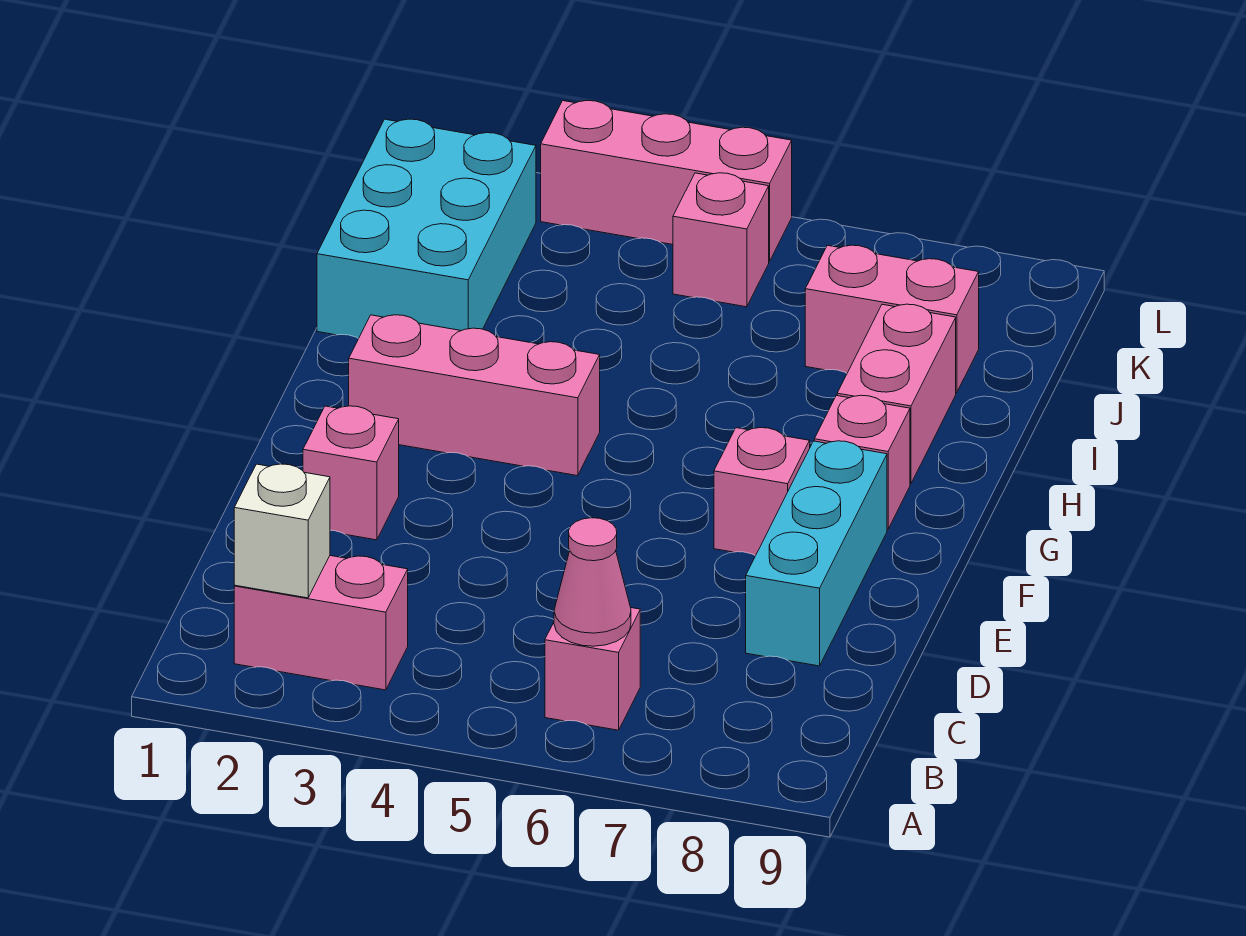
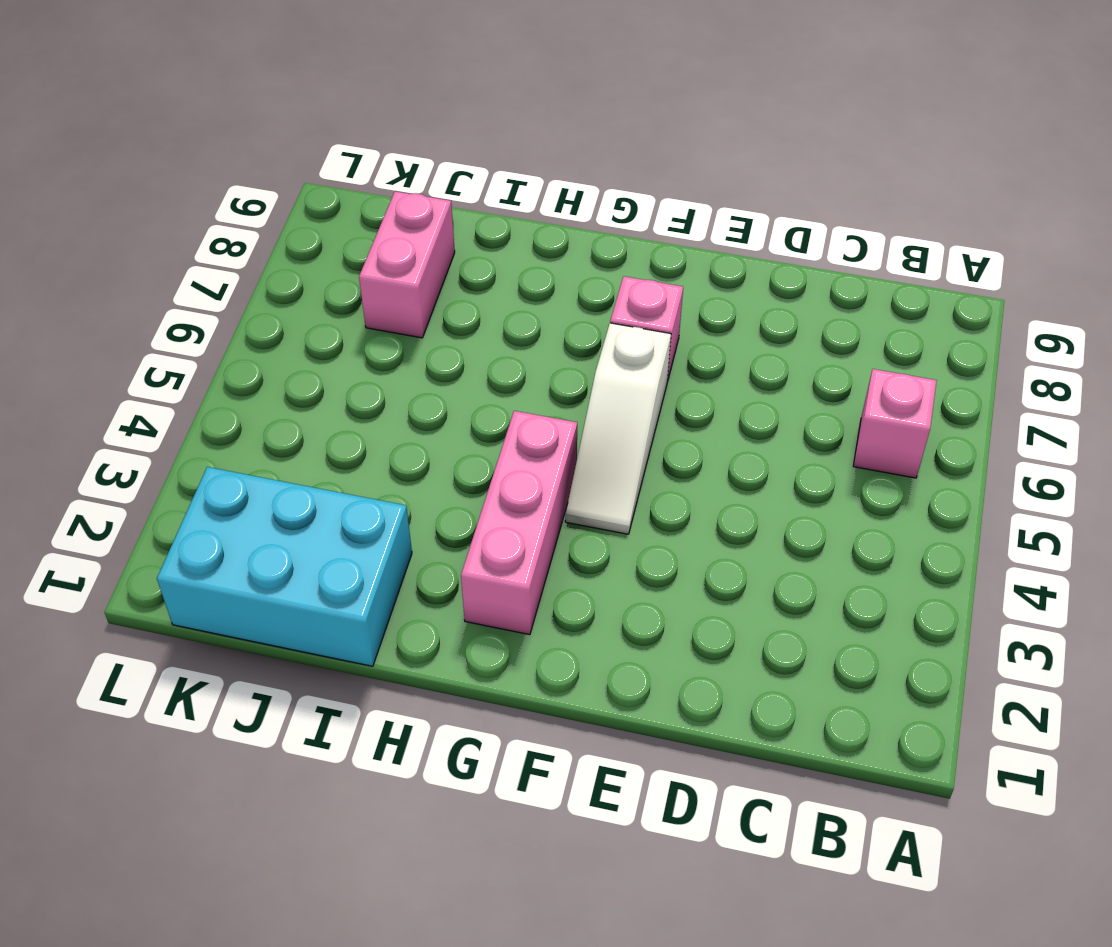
white slope F4:F6 level 1 top 6 -> none
none -> pink brick B2:B3 level 1
none -> cyan brick D8:F8 level 1
none -> pink brick E2 level 1

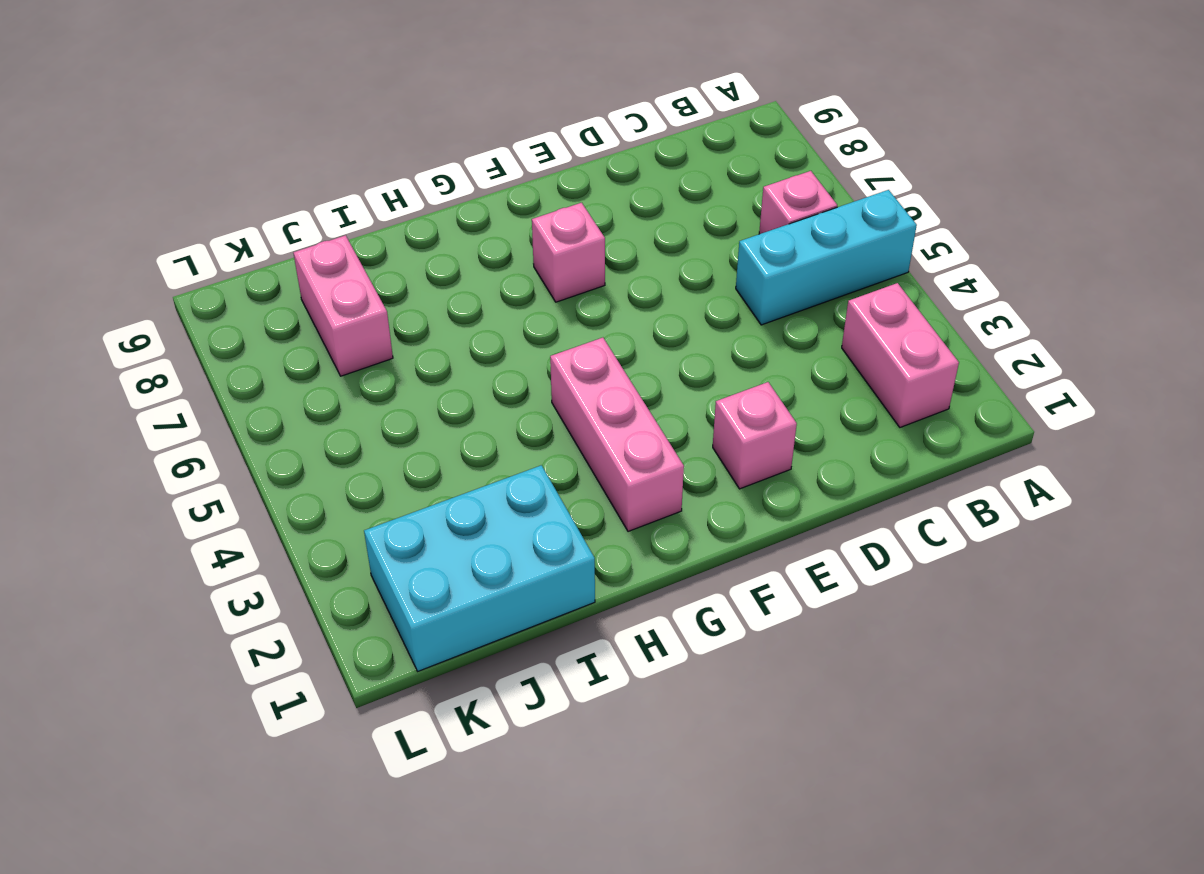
cyan brick A5:C5 level 1 -> cyan brick D8:F8 level 1
none -> pink brick G8 level 1
none -> pink brick H8:I8 level 1
none -> pink brick K5 level 1

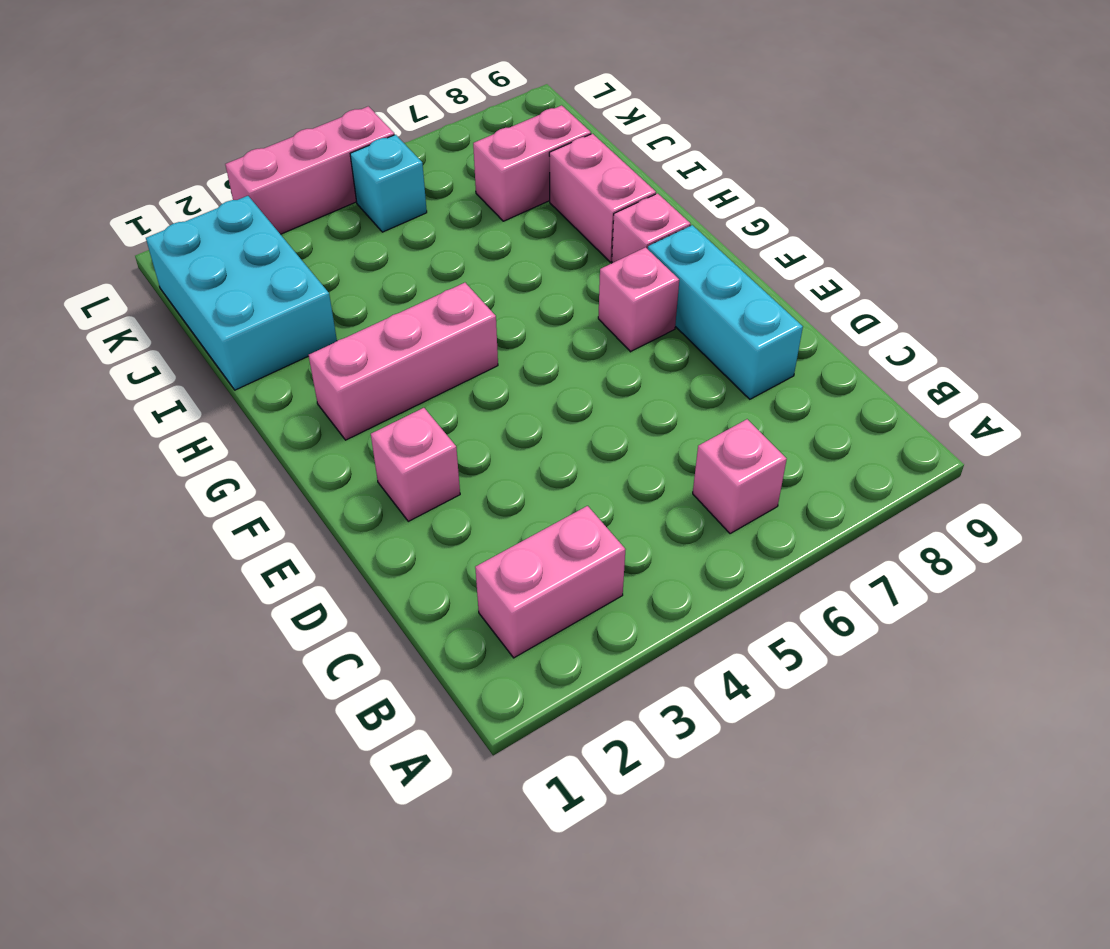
cyan brick K5 level 1 -> pink brick K5 level 1
none -> white brick B2 level 2
none -> pink cone B6 level 2

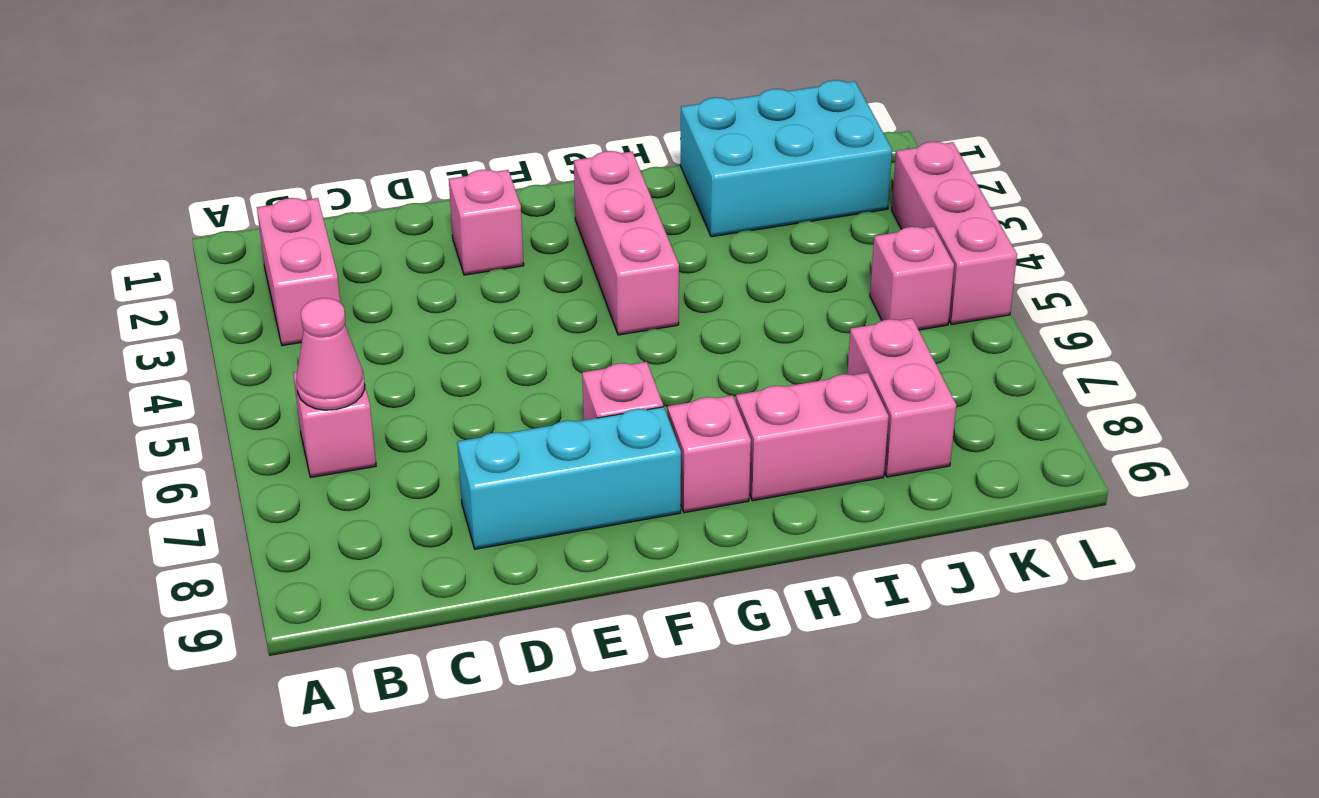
none -> white brick B2 level 2

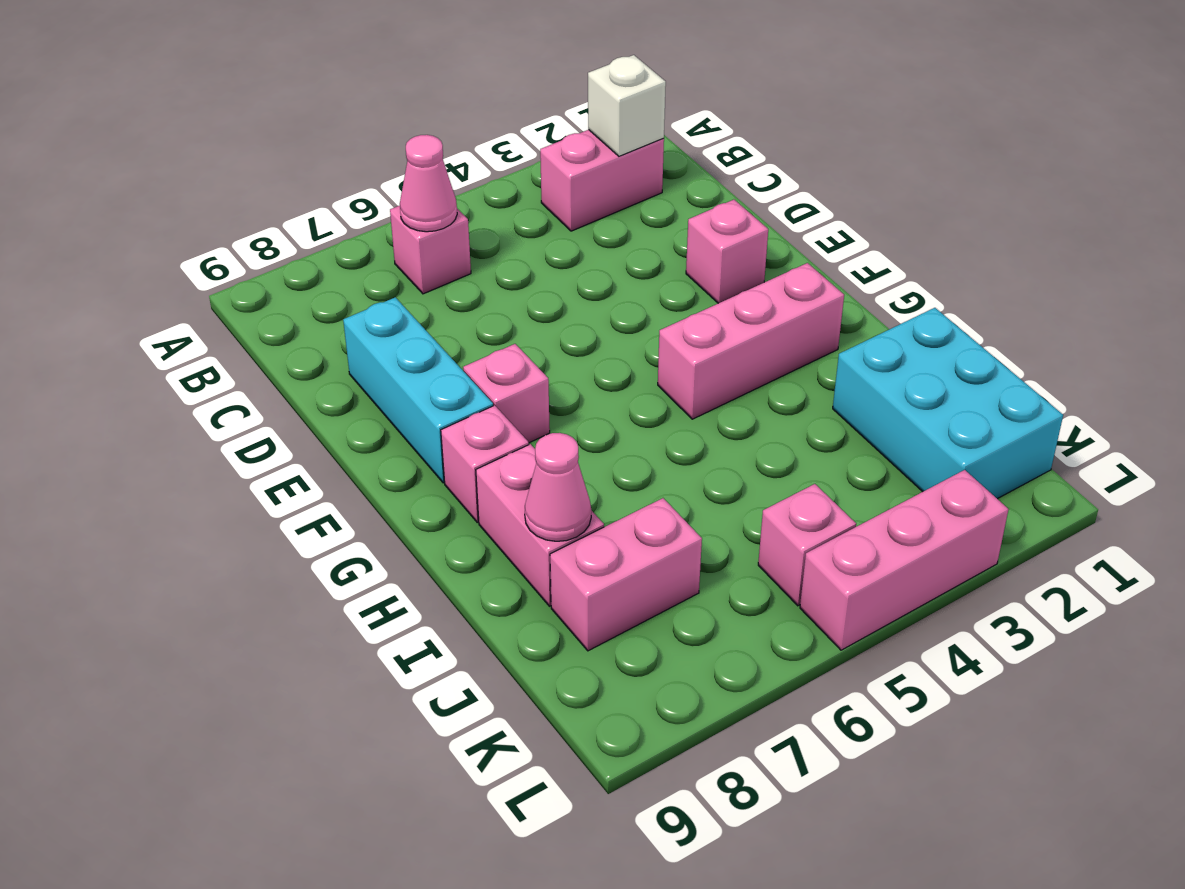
pink cone I8 level 2 -> none

